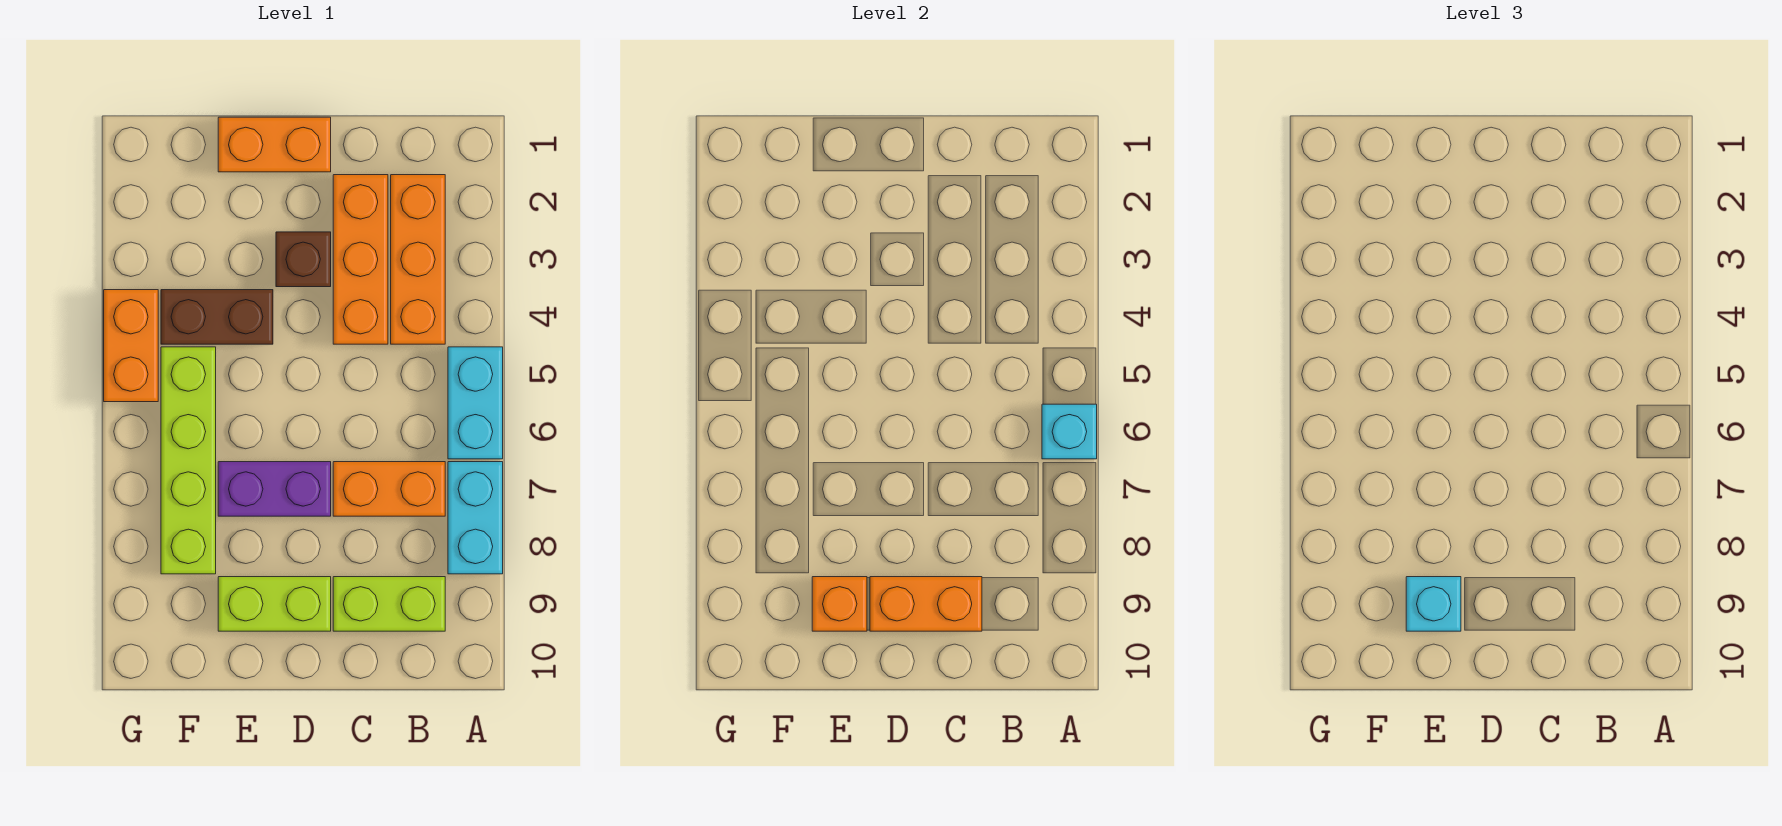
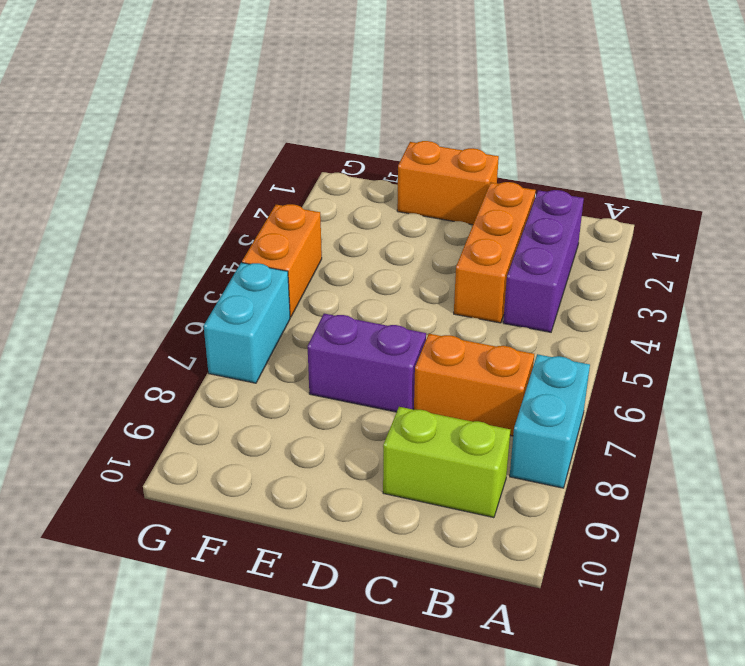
purple brick B2:B4 level 1 -> orange brick B2:B4 level 1
cyan brick G6:G7 level 1 -> cyan brick A5:A6 level 1
none -> brown brick D3 level 1
none -> lime brick D9:E9 level 1
none -> brown brick E4:F4 level 1

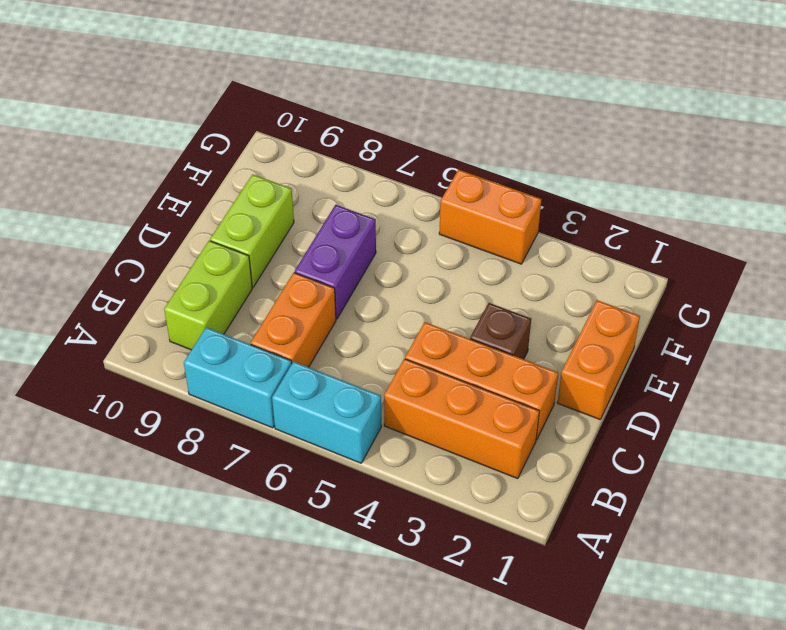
none -> brown brick E4:F4 level 1
none -> lime brick F5:F8 level 1
none -> cyan brick A6 level 2

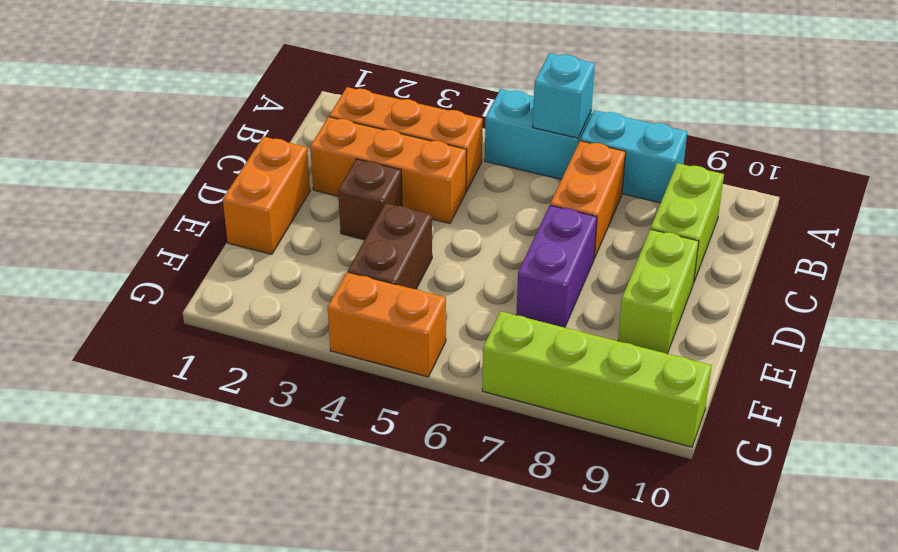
lime brick G7:G10 level 1 -> lime brick F5:F8 level 1
none -> orange brick C9:D9 level 2
none -> orange brick E9 level 2
none -> cyan brick E9 level 3

